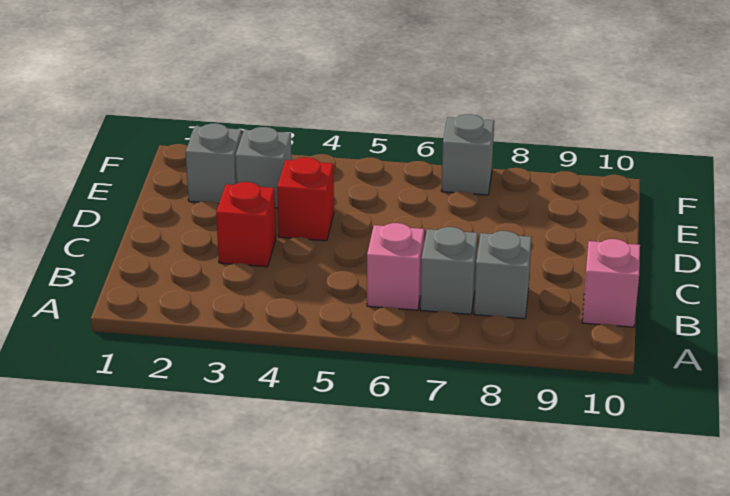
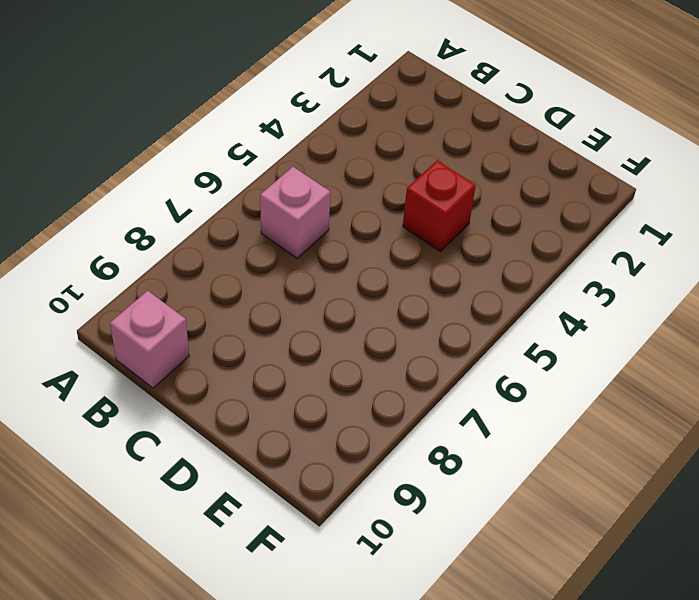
none -> grey brick B7 level 1
none -> grey brick B8 level 1

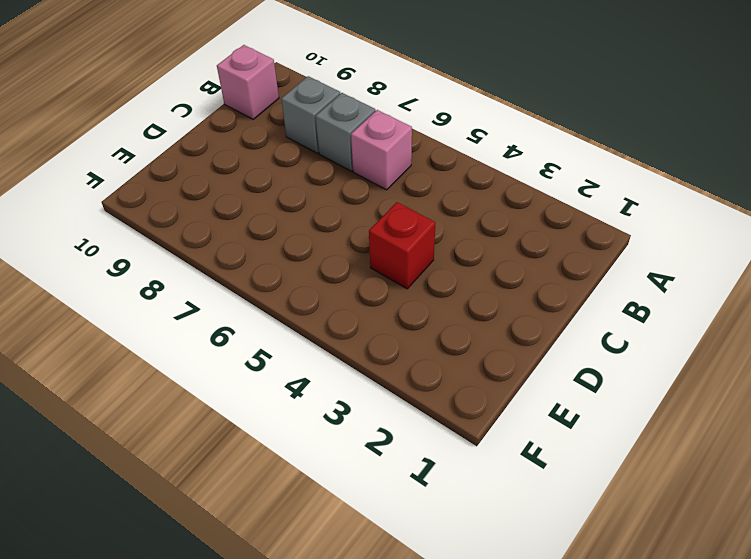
none -> red brick C3 level 1
none -> grey brick E2 level 1

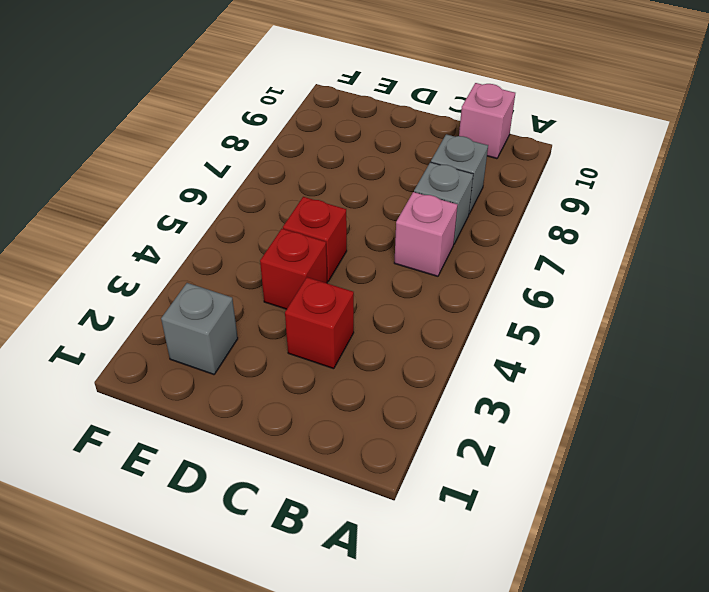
red brick D5 level 1 -> none
none -> grey brick E3 level 1
none -> grey brick F7 level 1

